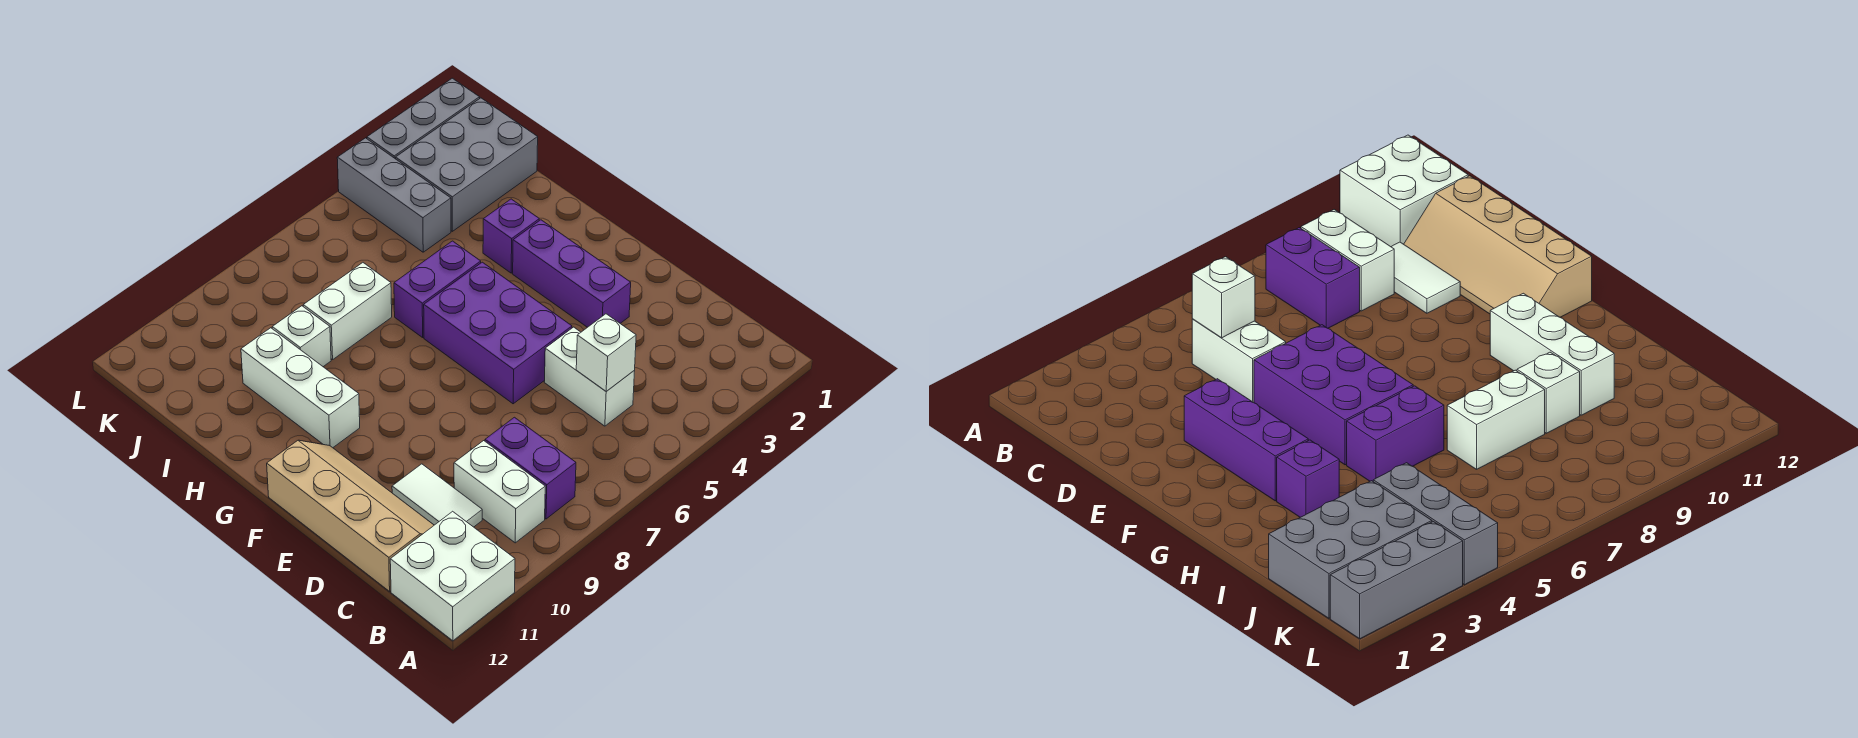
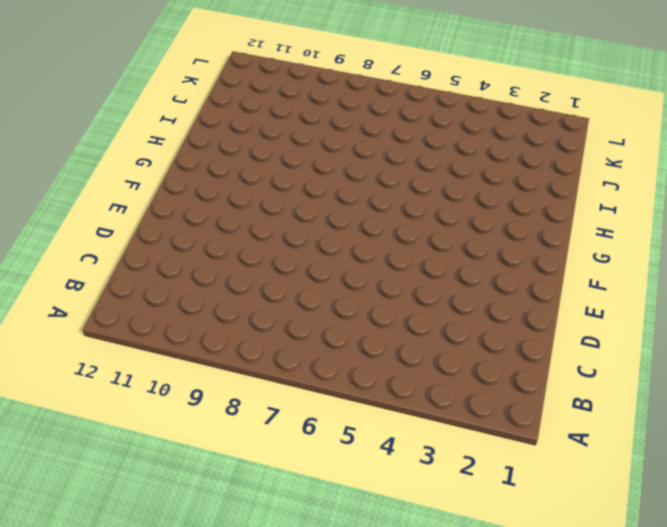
none -> white brick A11:B12 level 1
none -> purple brick B8:C8 level 1
none -> white brick B9:C9 level 1

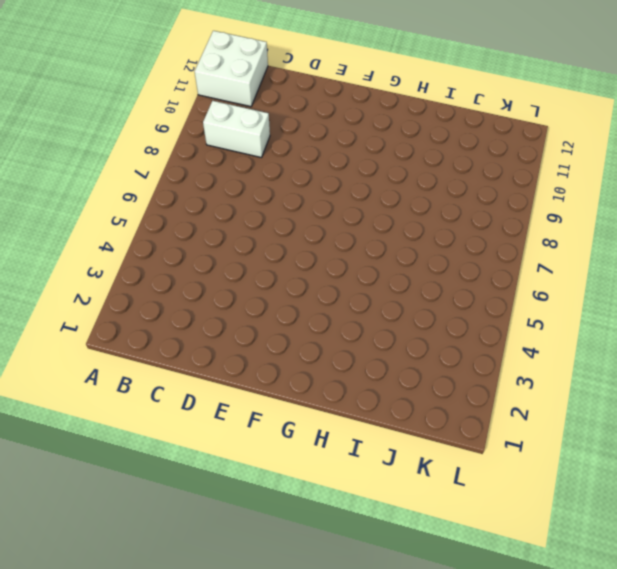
none -> purple brick B8:C8 level 1
none -> white brick C5:D5 level 1
none -> white tile C10:D10 level 1

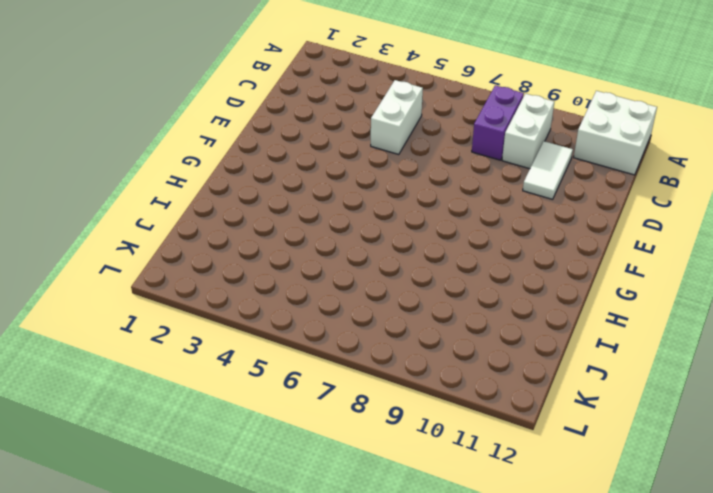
none -> tan slope C11:F12 level 1 top 12
none -> purple brick E3:G3 level 1
none -> purple brick E5:G6 level 1

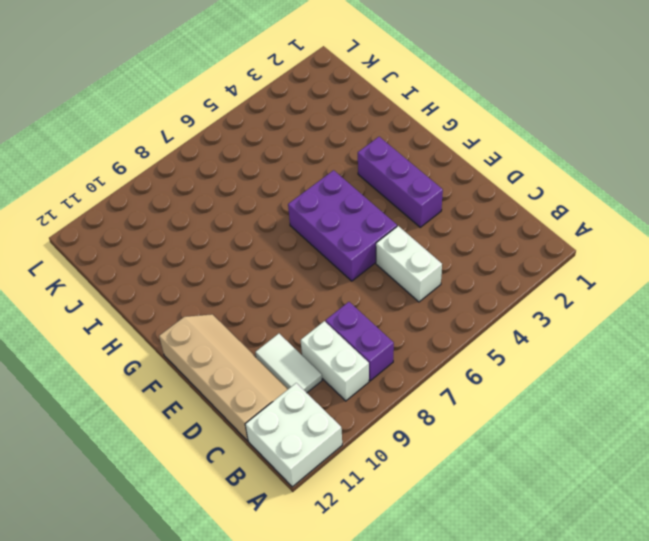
none -> white brick G10:I10 level 1
none -> purple brick H3 level 1
none -> purple brick H5:H6 level 1

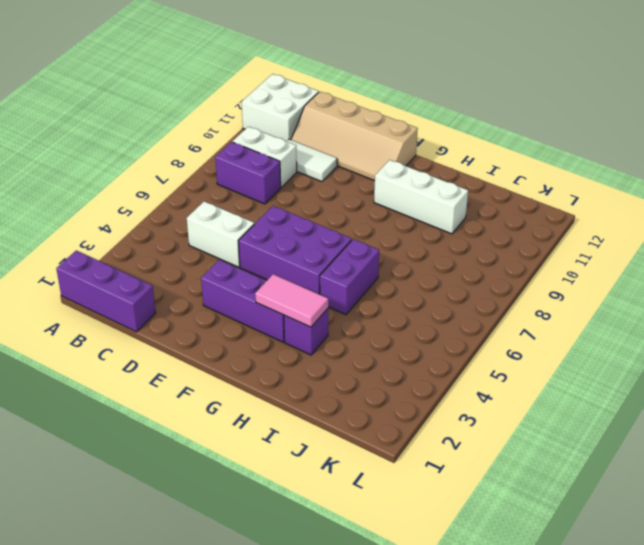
purple brick A1:C1 level 1 -> none
pink tile G3:H3 level 2 -> none
none -> white brick I7:I8 level 1
none -> white brick I9 level 1
none -> grey brick J1:K3 level 1

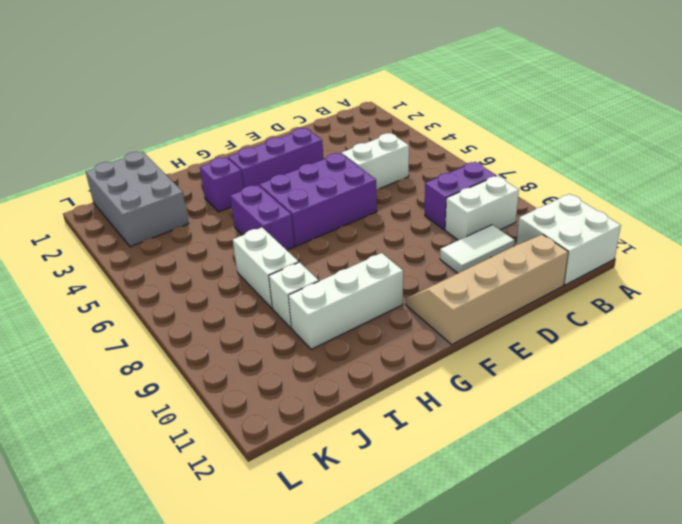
none -> grey brick J4:L4 level 1
none -> grey brick L1:L3 level 1
none -> white brick C5 level 2

